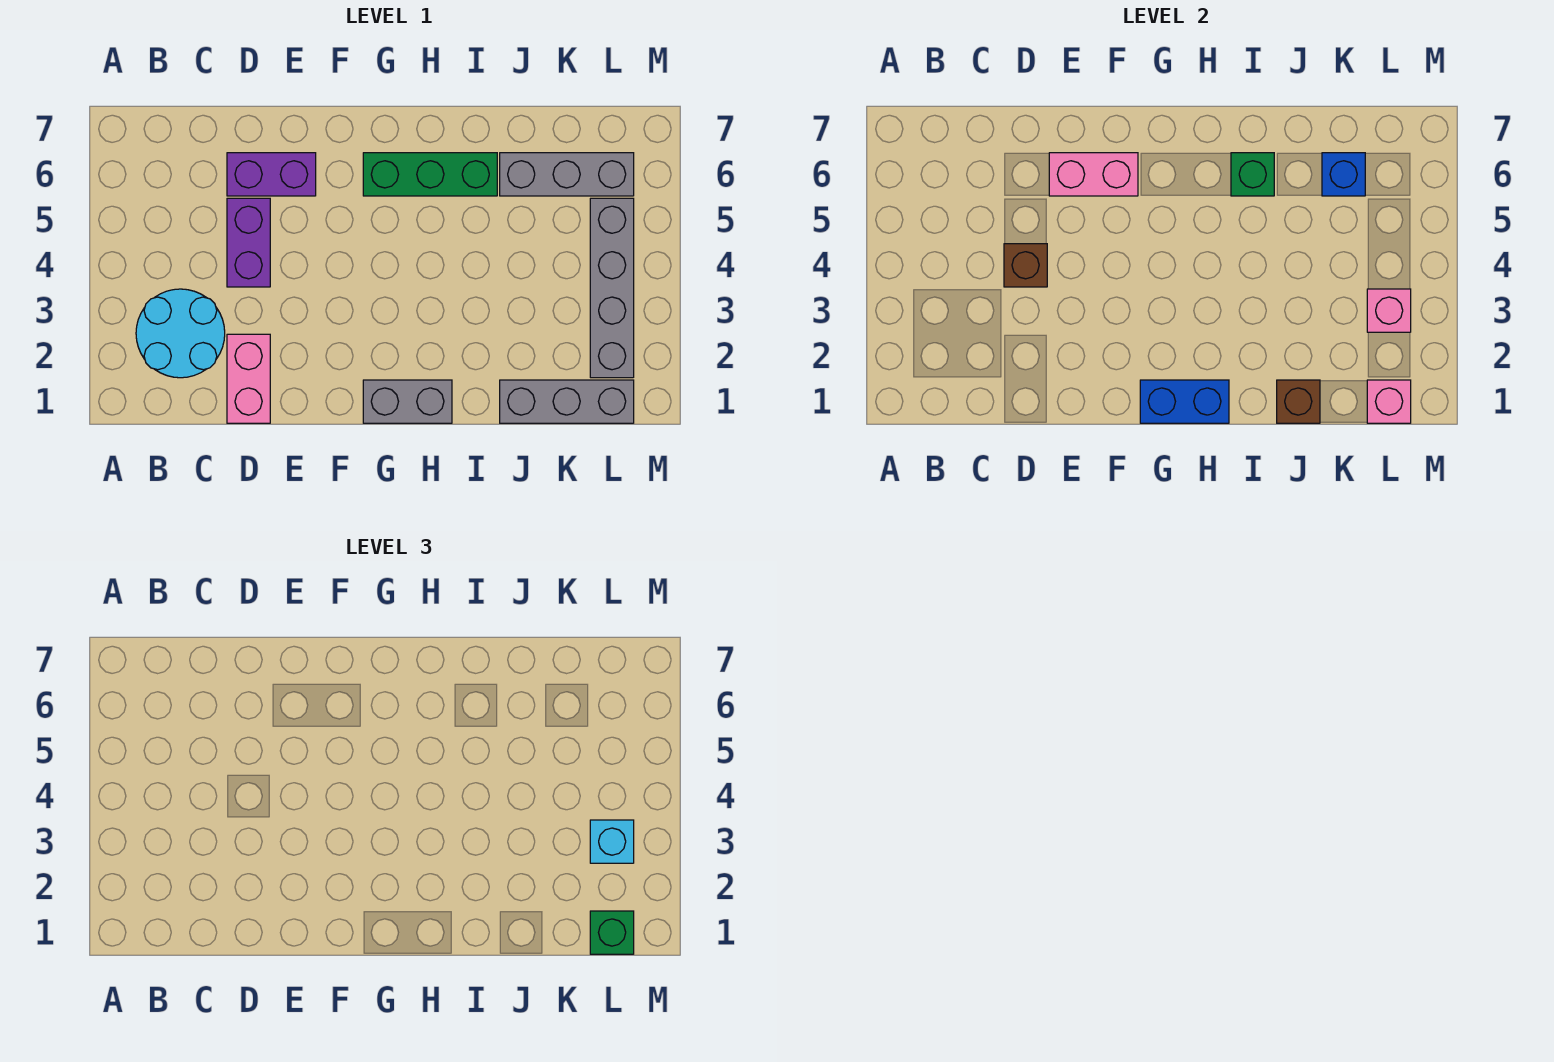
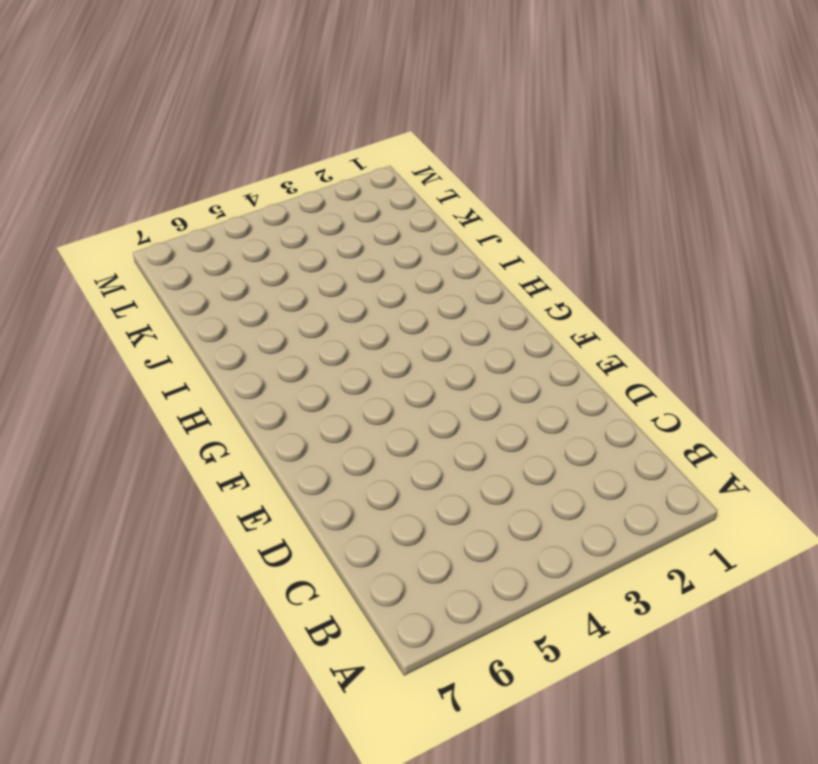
none -> cyan round brick B2:C3 level 1
none -> pink brick D1:D2 level 1
none -> purple brick D4:D5 level 1

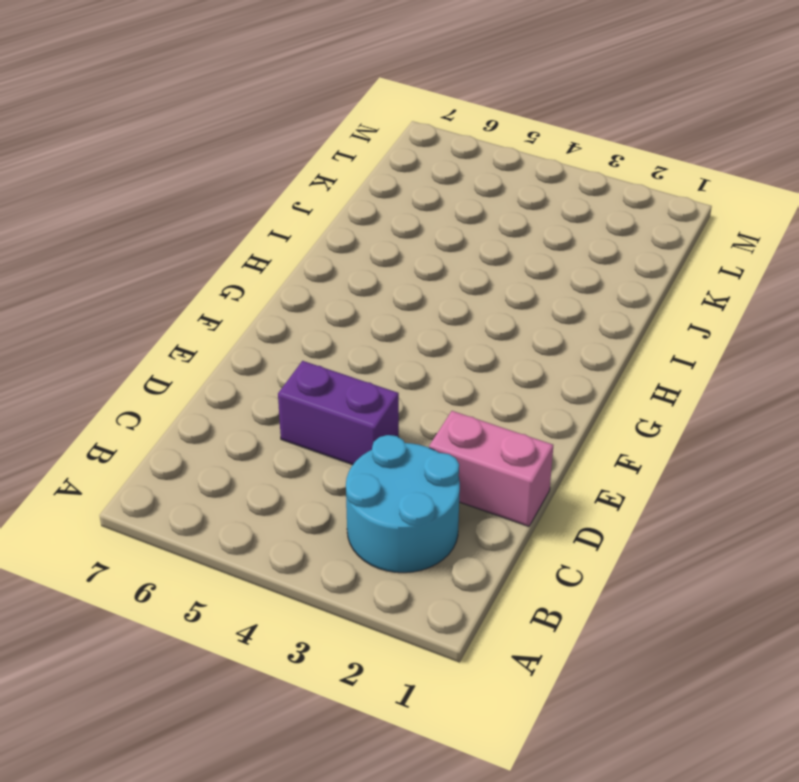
none -> purple brick D6:E6 level 1
none -> grey brick G1:H1 level 1
none -> green brick G6:I6 level 1

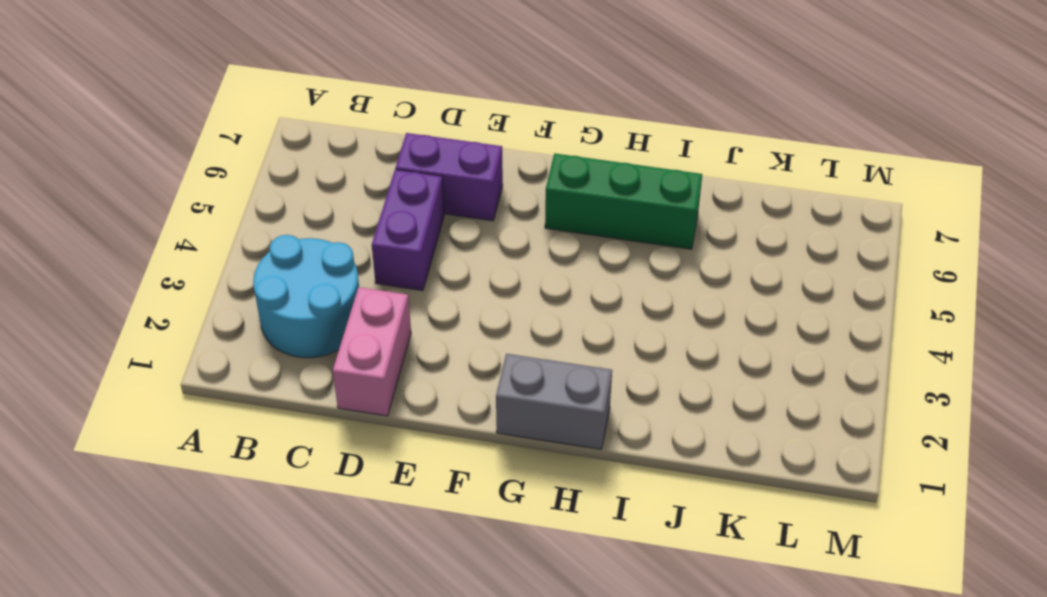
none -> grey brick J1:L1 level 1
none -> grey brick J6:L6 level 1
none -> grey brick L2:L5 level 1

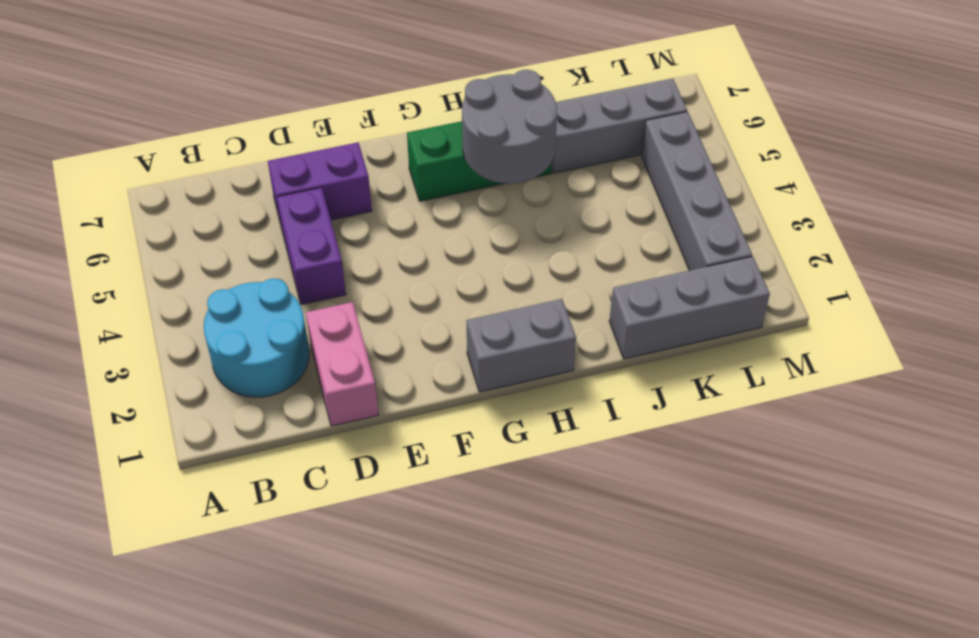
grey round brick H5:I6 level 2 -> green brick I6 level 2
none -> brown brick D4 level 2
none -> pink brick E6:F6 level 2
none -> blue brick G1:H1 level 2

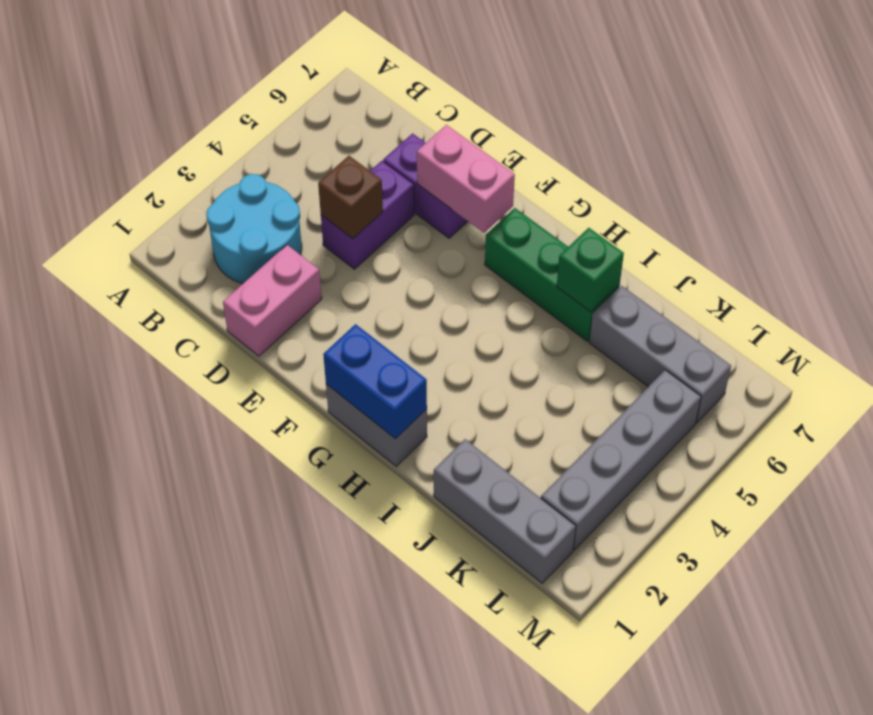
none -> brown brick J1 level 2
none -> blue brick K6 level 2
none -> pink brick L1 level 2

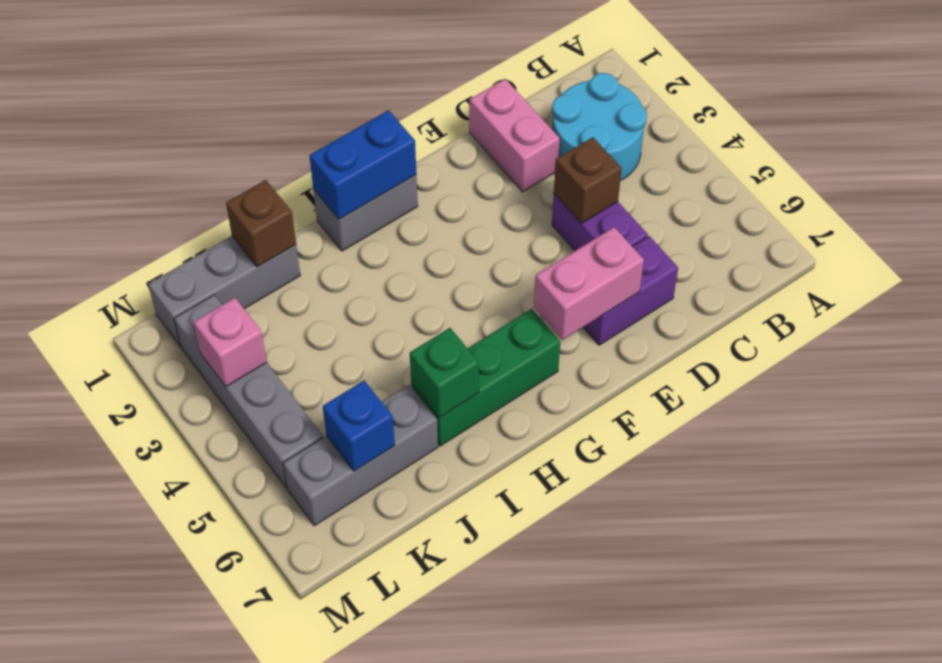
none -> pink brick L1 level 2
none -> green brick L1 level 3
none -> cyan brick L3 level 3

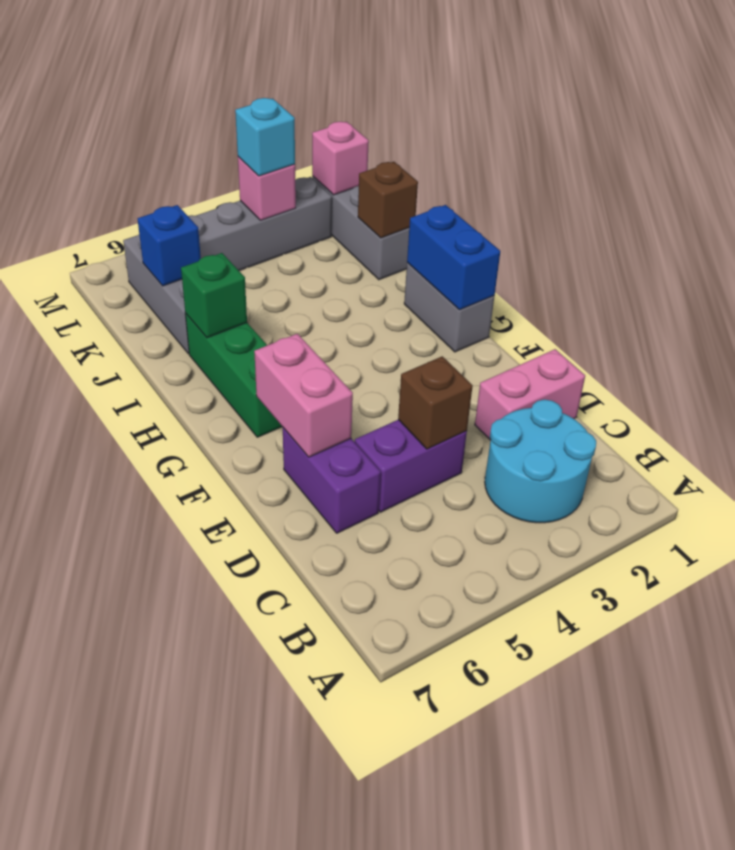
none -> green brick L1 level 3

